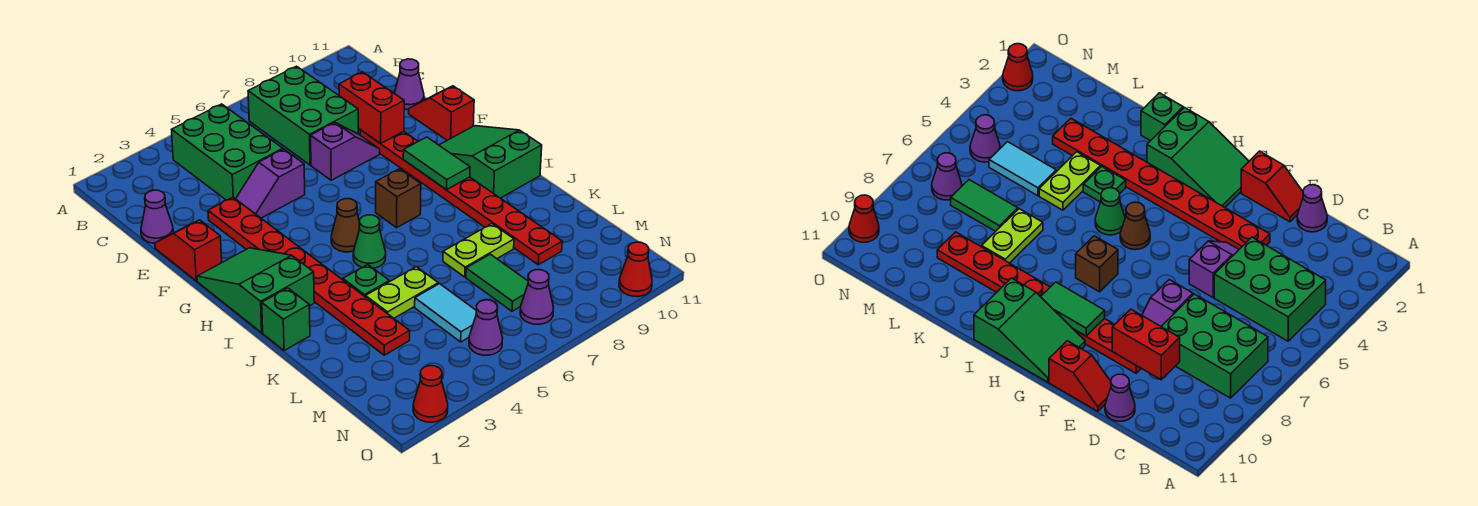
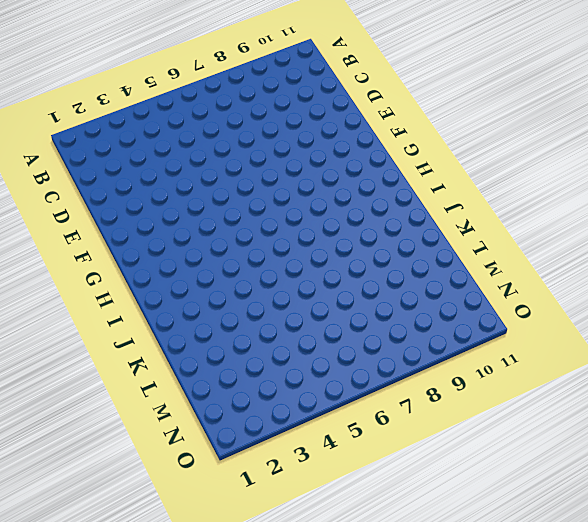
none -> green brick B4:D5 level 1
none -> green brick B7:D8 level 1
none -> purple cone D1 level 1

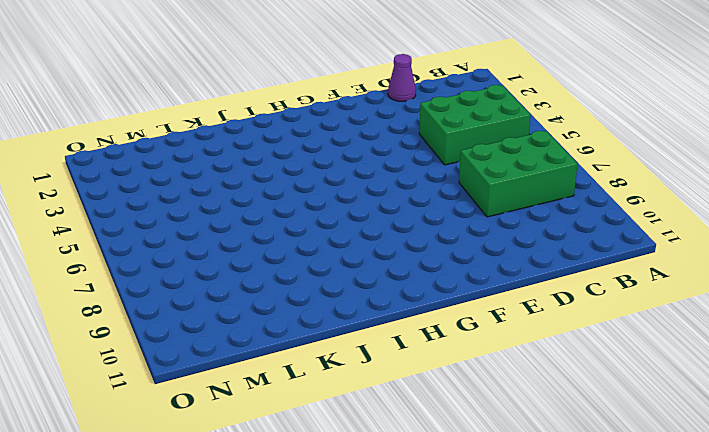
none -> purple cone D11 level 1
none -> red slope E1:F1 level 1 top F
none -> red plate E3:L3 level 1

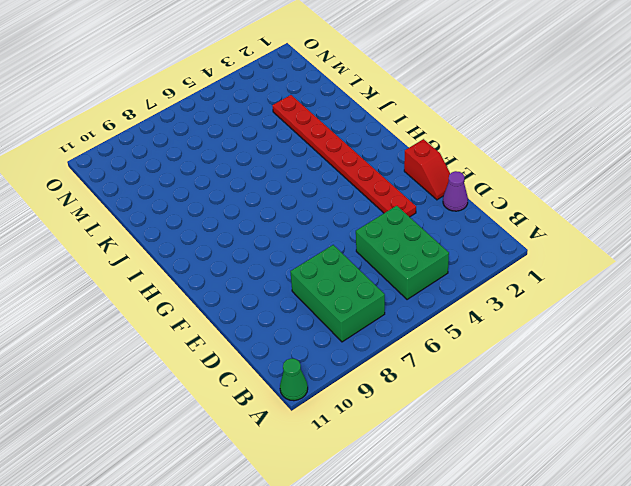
green cone A11 level 1 -> green cone I5 level 1
none -> purple cone D11 level 1
none -> purple slope E4:E5 level 1 top 5
none -> purple slope E7:E8 level 1 top 7

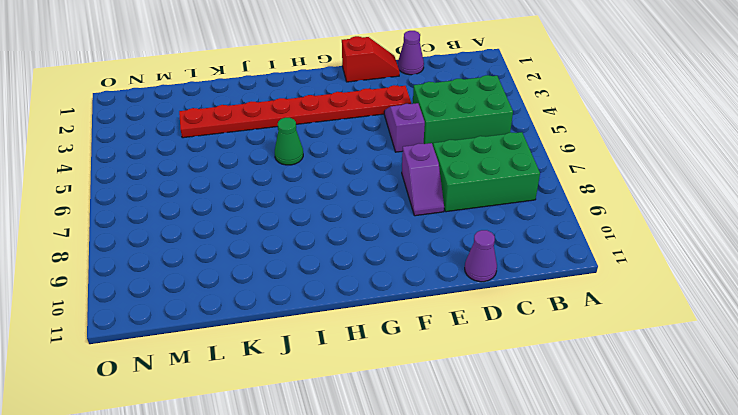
none -> red plate E9:L9 level 1
none -> red slope E11:F11 level 1 top F
none -> green slope G1:I2 level 1 top I

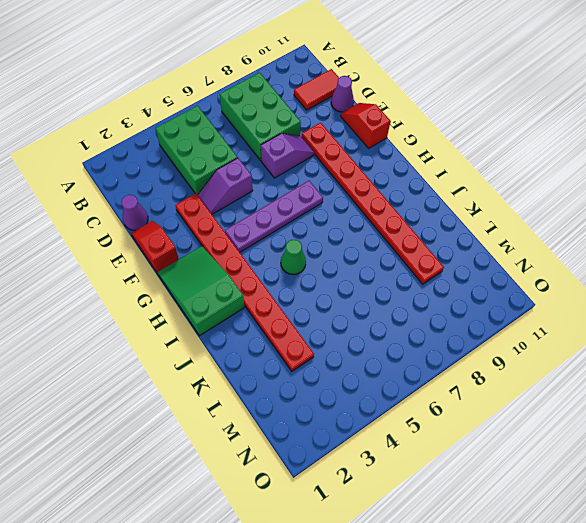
red tile C10:C11 level 1 -> none
purple plate G4:G7 level 1 -> none
none -> green slope G10:I11 level 1 top I
none -> brown cone H5 level 1
none -> brown brick H7 level 1

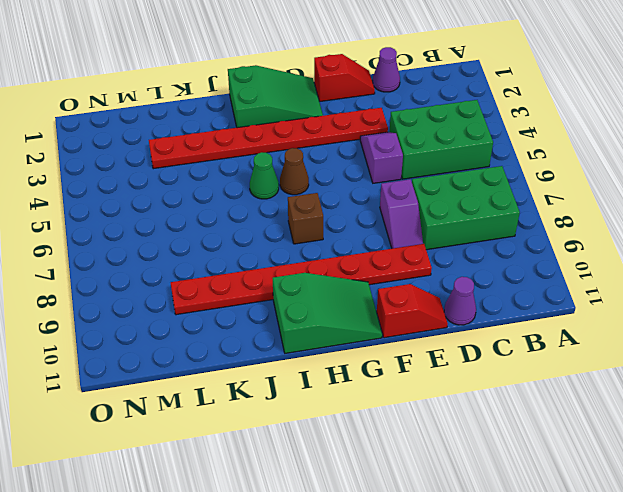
none -> green brick J1 level 1
none -> green plate J4 level 1
none -> lime plate K4:K5 level 1

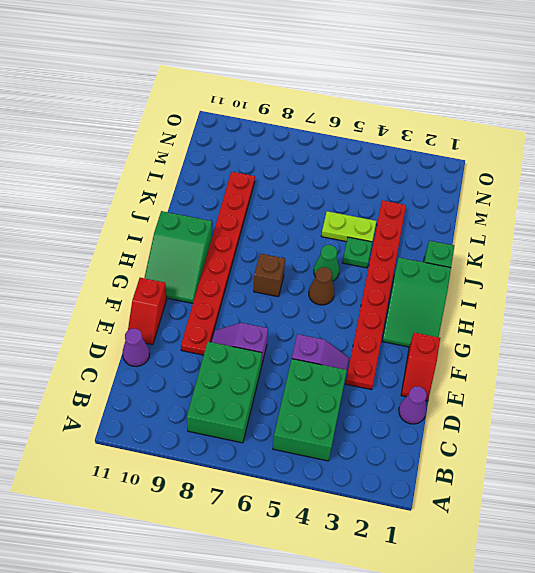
none -> lime plate K7:K8 level 1
none -> cyan tile L5:M5 level 1
none -> green tile L7:M7 level 1

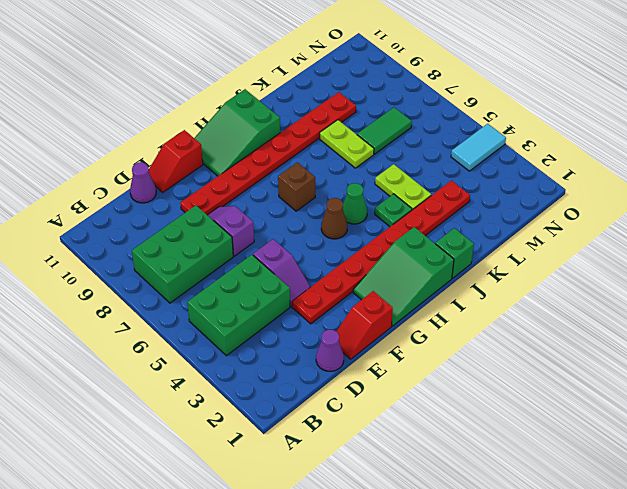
cyan tile N4:O4 level 1 -> cyan tile L5:M5 level 1
none -> purple cone N5 level 1
none -> purple cone N7 level 1
none -> red cone O2 level 1

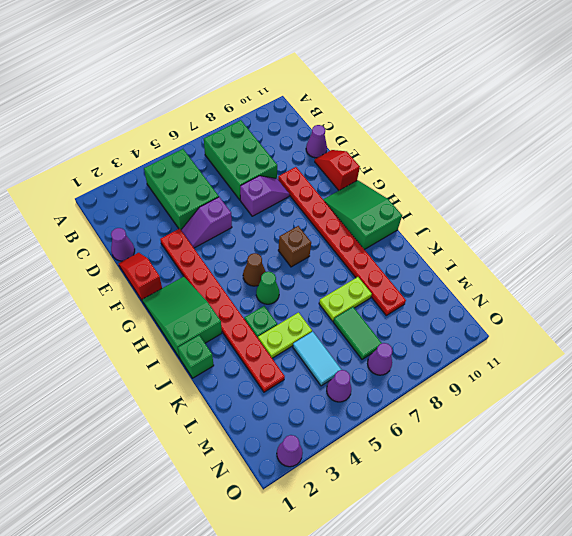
purple cone O2 level 1 -> red cone O2 level 1
none -> red cone O10 level 1
none -> red brick D9:E9 level 2
none -> green tile G9:H9 level 2

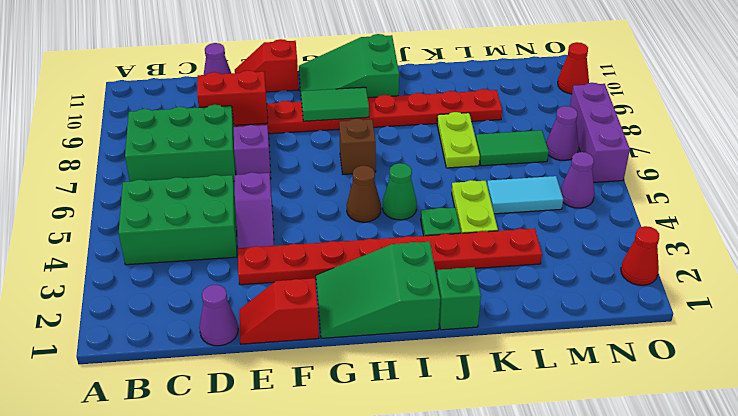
purple brick O6:O8 level 1 -> none

